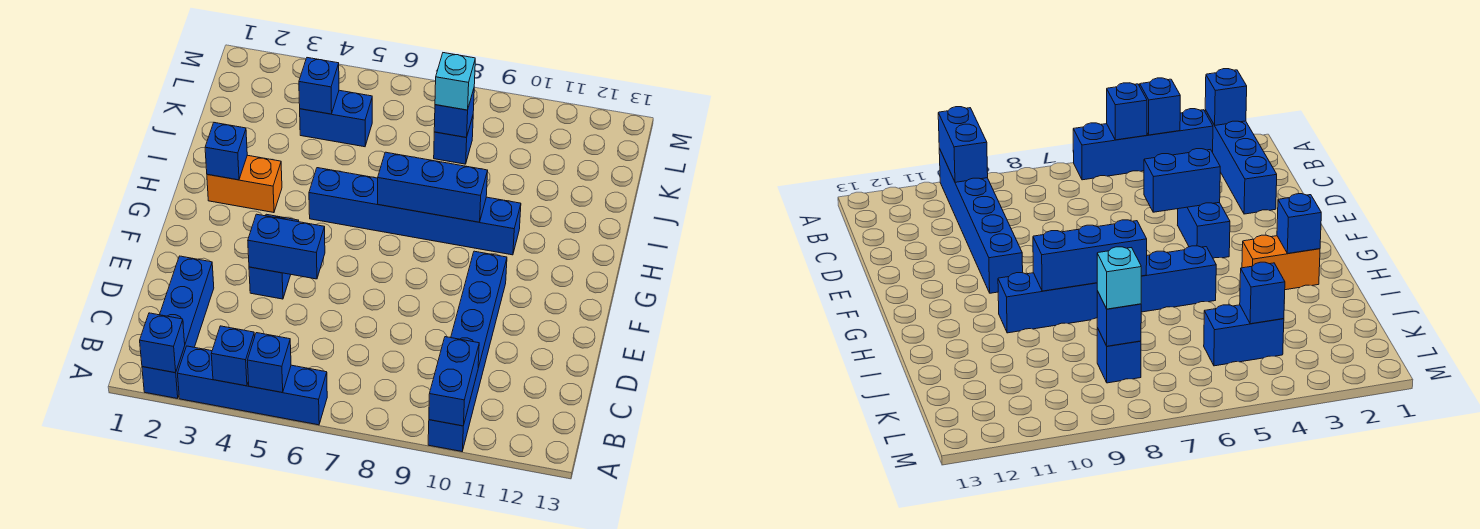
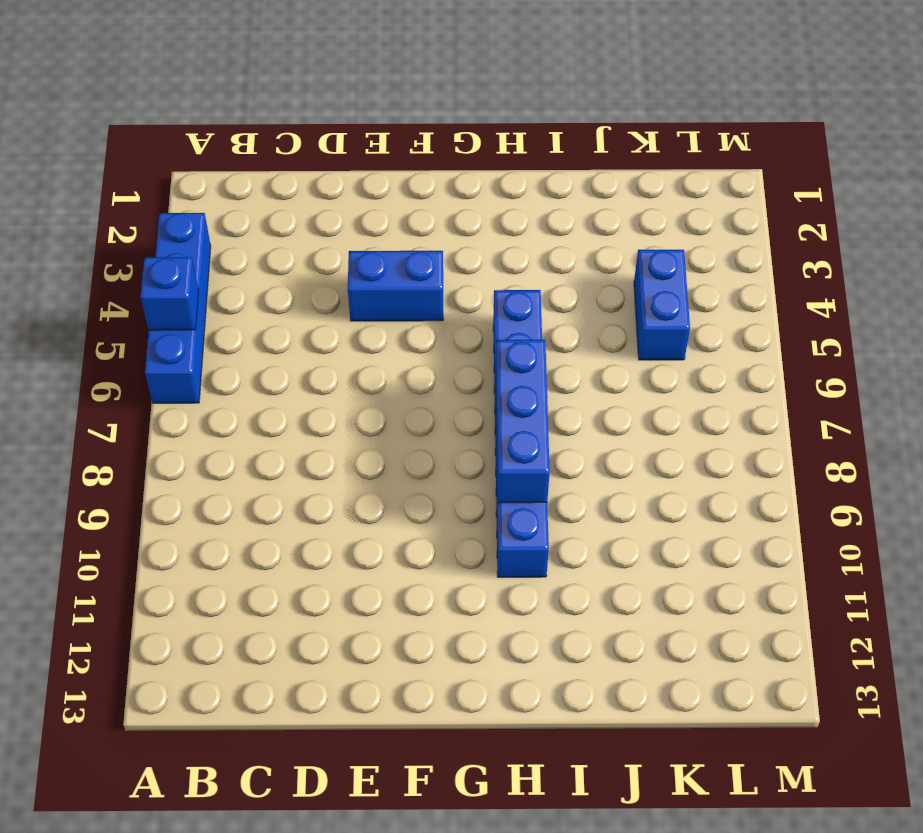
none -> blue brick A2:D2 level 1
none -> blue brick A10:F10 level 1
none -> orange brick H2:H3 level 1

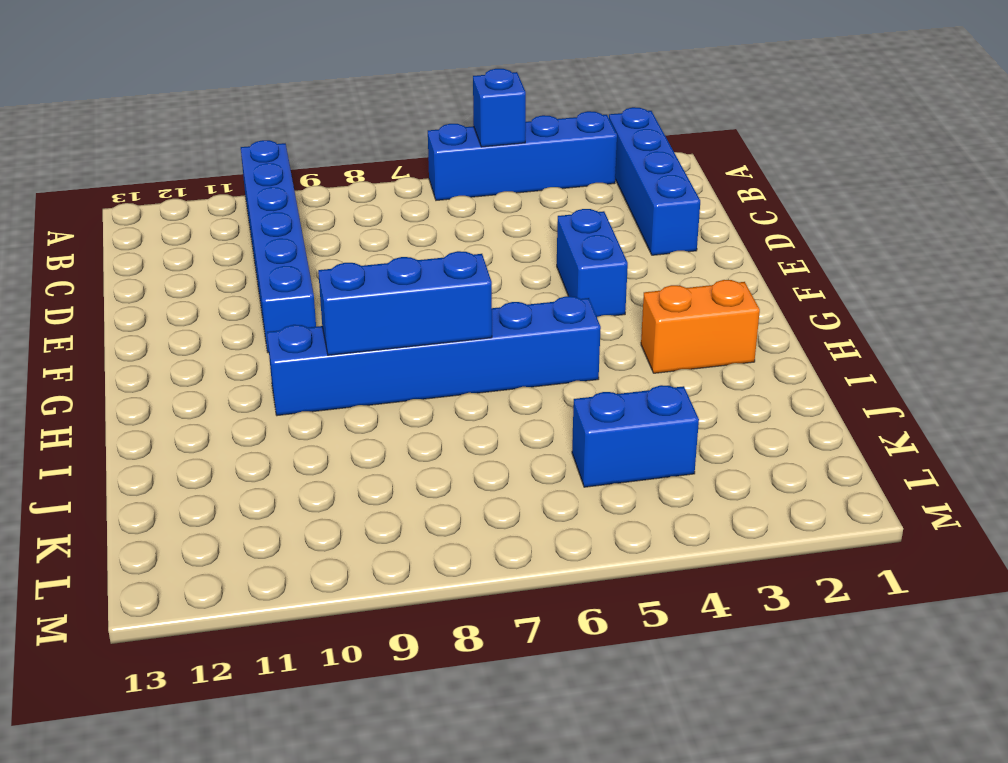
none -> blue brick K8 level 1
none -> blue brick A2 level 2
none -> blue brick A4 level 2

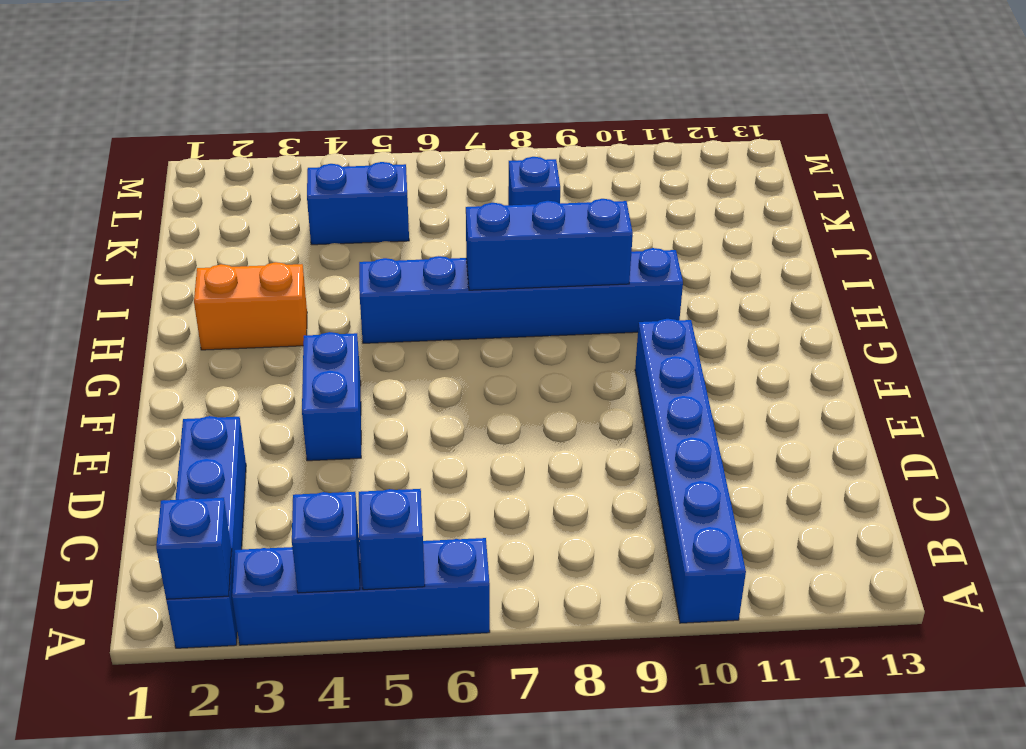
none -> blue brick A10:B10 level 2
none -> blue brick E4:E5 level 2
none -> blue brick H2 level 2

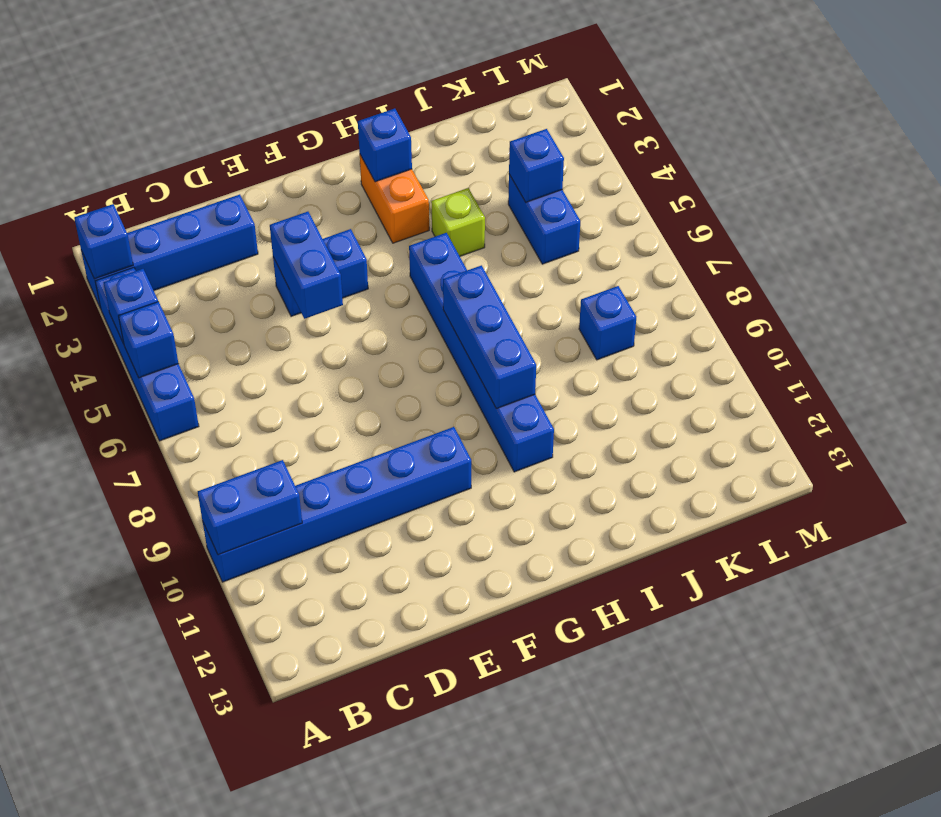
lime brick I4 level 1 -> none
none -> blue brick K8 level 2
none -> cyan brick K8 level 3

